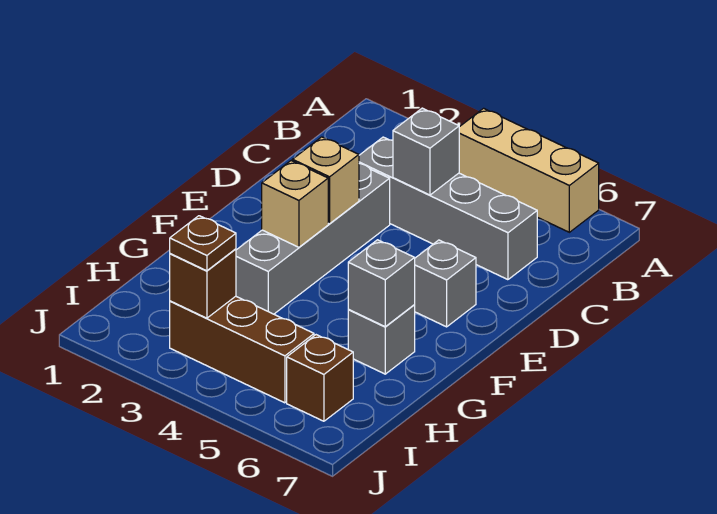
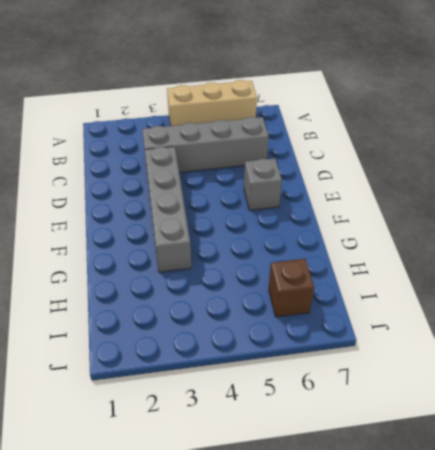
none -> grey brick G6 level 1
none -> brown brick I3:I5 level 1
none -> grey brick C4 level 2

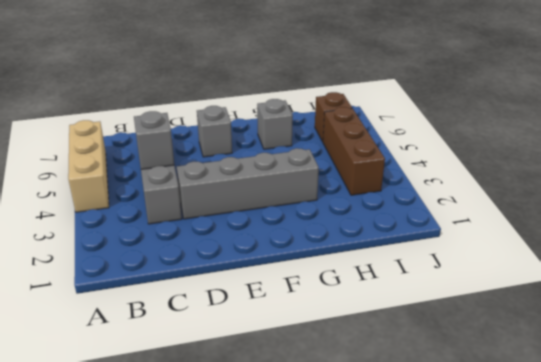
none -> tan brick E3 level 2
none -> tan brick F3 level 2
none -> grey brick G6 level 2

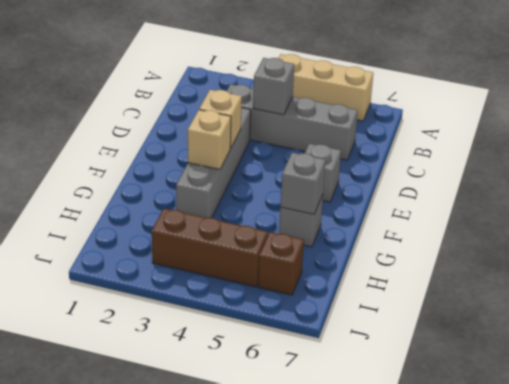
none -> brown brick I3 level 2
none -> brown plate I3 level 3

